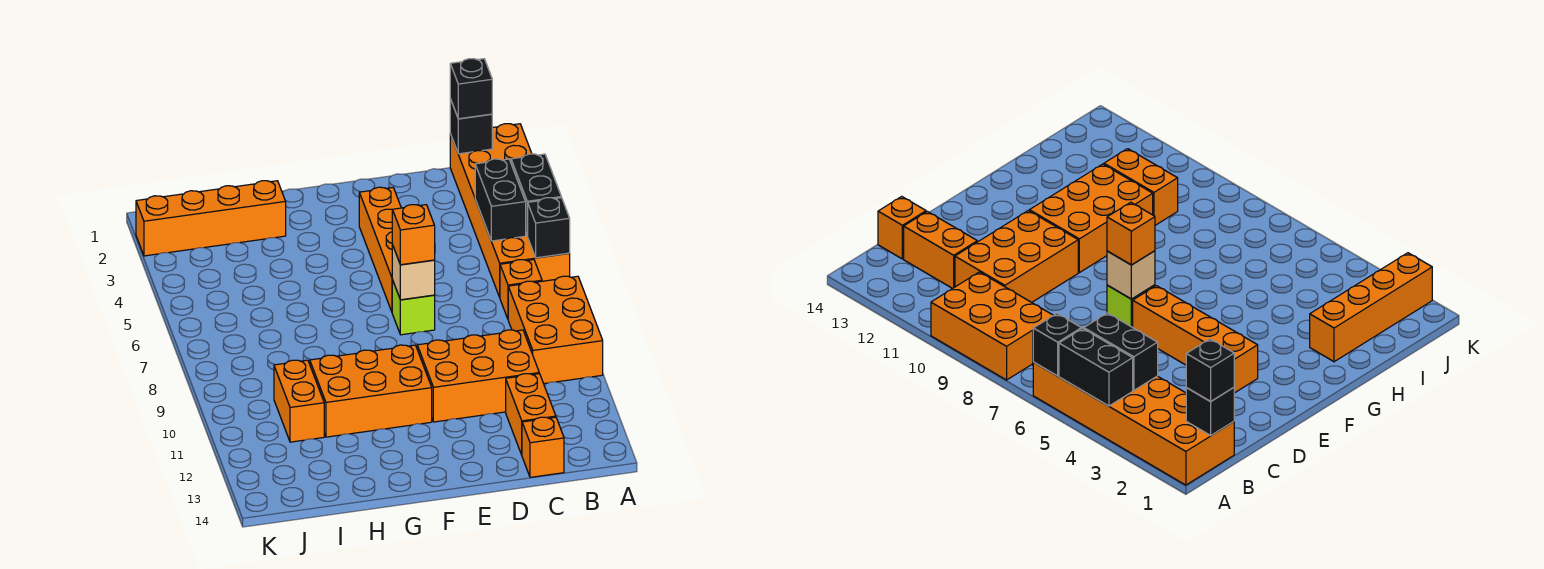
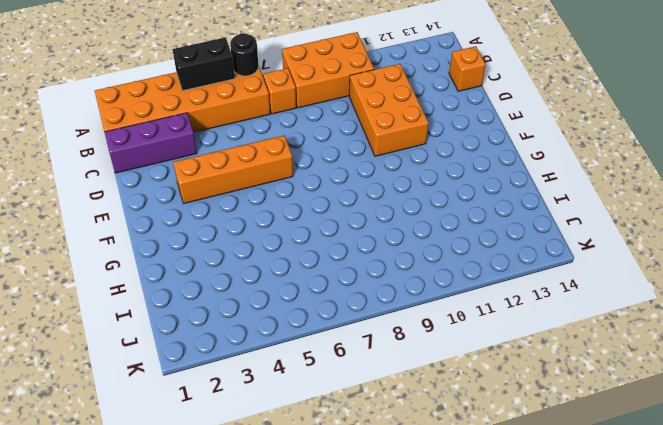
black round brick A6 level 2 -> black brick A6 level 2
purple brick C1:C3 level 1 -> none
none -> orange brick C12:C13 level 1
none -> lime brick E7 level 1
none -> orange brick F10:H11 level 1

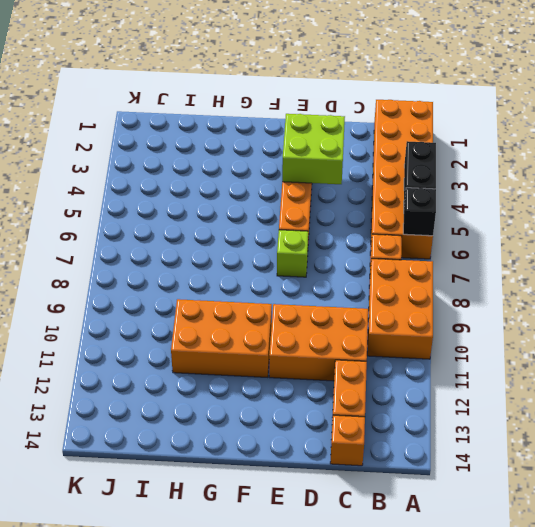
lime brick D3:E4 level 2 -> none
none -> orange brick H2:K2 level 1
none -> orange brick I10:I11 level 1
none -> black brick B1 level 2

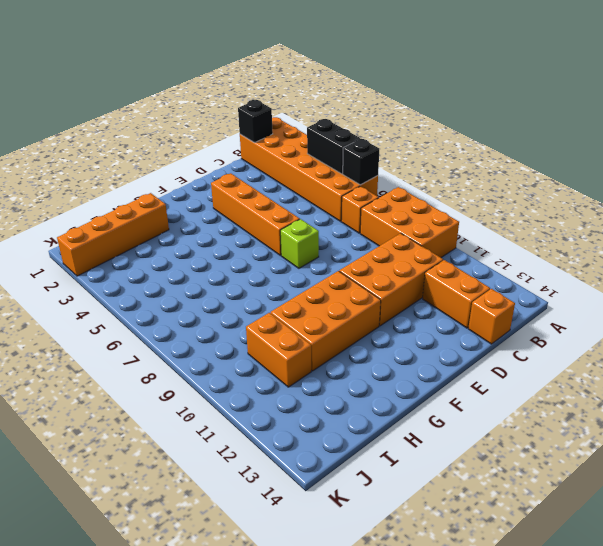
none -> black brick B4:B5 level 2
none -> tan brick E7 level 2
none -> black brick B1 level 3

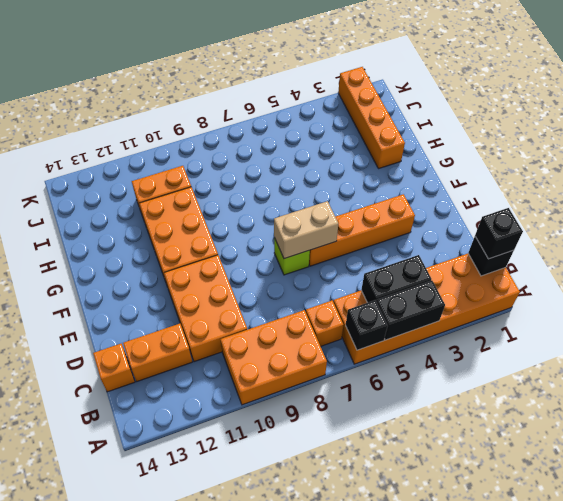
tan brick E6:E7 level 2 -> tan brick E7 level 2
none -> orange brick E7 level 3

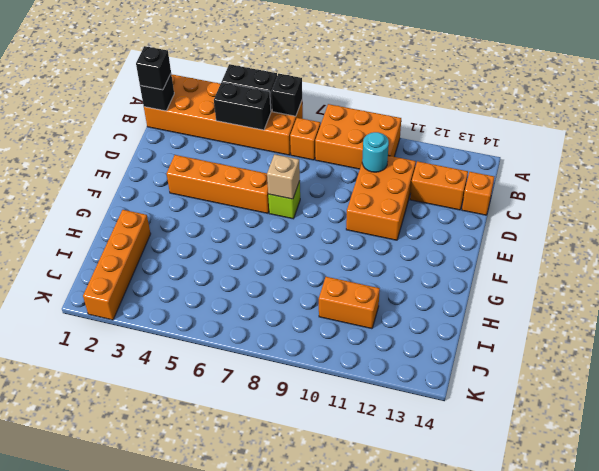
cyan round brick C10 level 2 -> none
none -> orange brick F10:H11 level 1
none -> orange brick E7 level 3

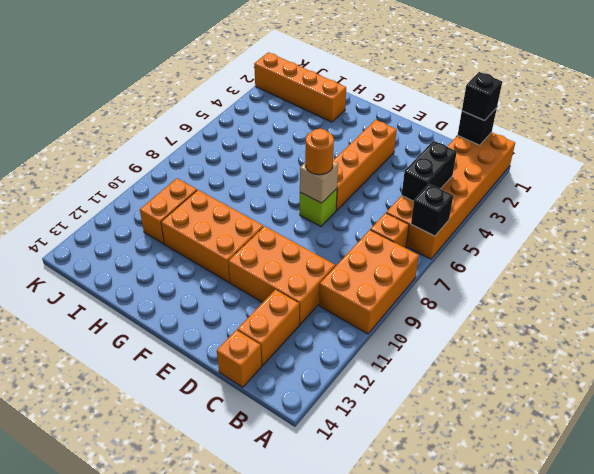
orange round brick E7 level 3 -> orange brick E7 level 3
none -> black brick A4:A5 level 2

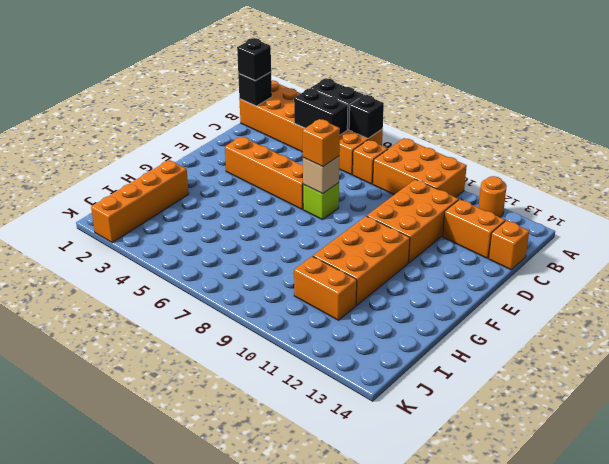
orange round brick A12 level 1 -> none

